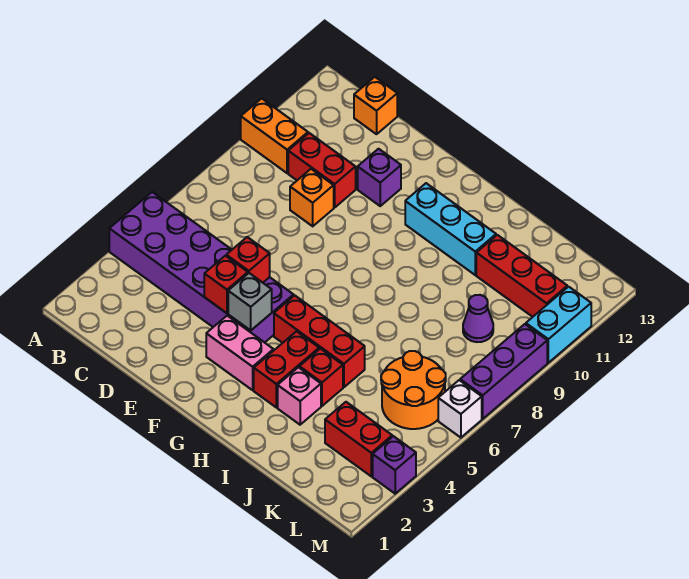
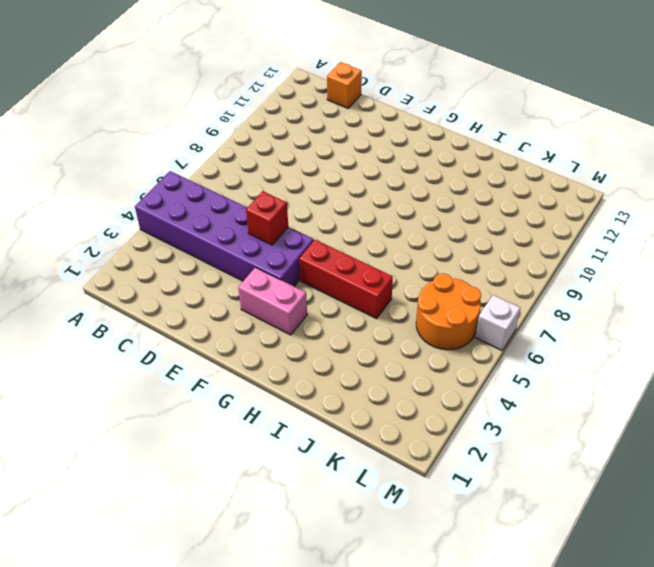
none -> orange brick A10:B10 level 1
none -> red brick C10:D10 level 1
none -> orange brick D9 level 1

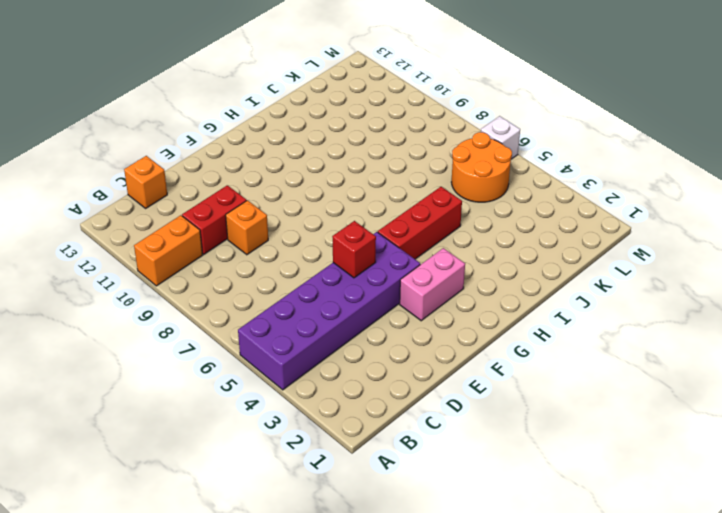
none -> purple brick E11 level 1
none -> cyan brick G11:I11 level 1
none -> red brick H3:H4 level 1

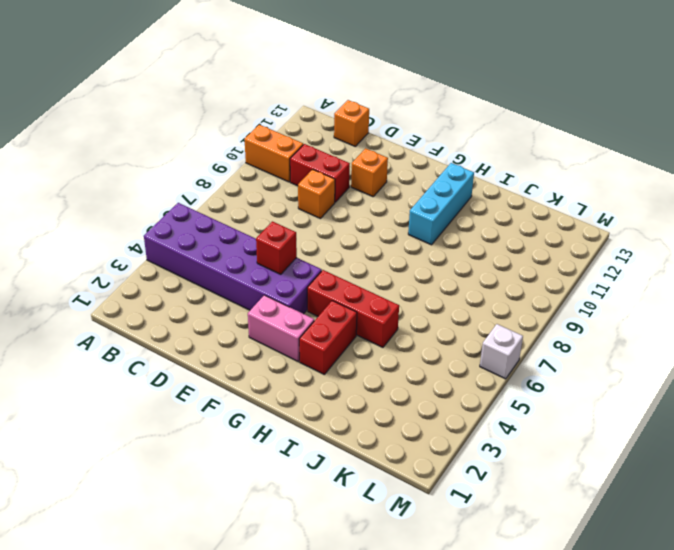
orange brick E11 level 1 -> purple brick E11 level 1
cyan brick H10:H12 level 1 -> cyan brick G11:I11 level 1
none -> pink brick I3 level 1
none -> red brick I4 level 1
none -> red brick J11:L11 level 1

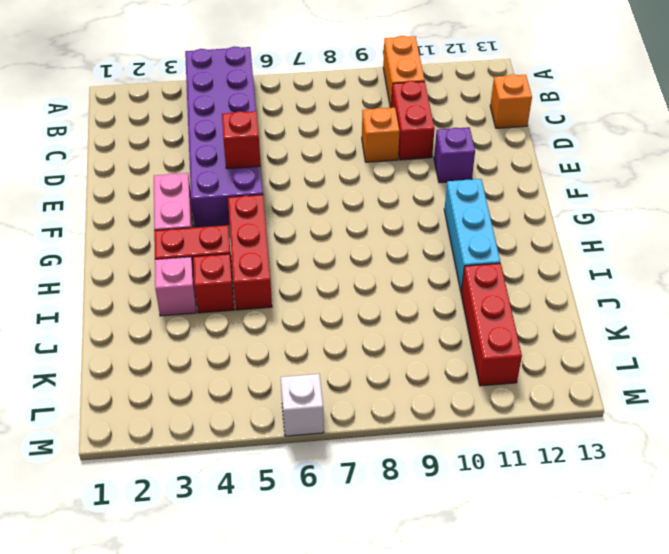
none -> red brick K3:L3 level 1
none -> orange round brick K5:L6 level 1
none -> purple cone K9 level 1

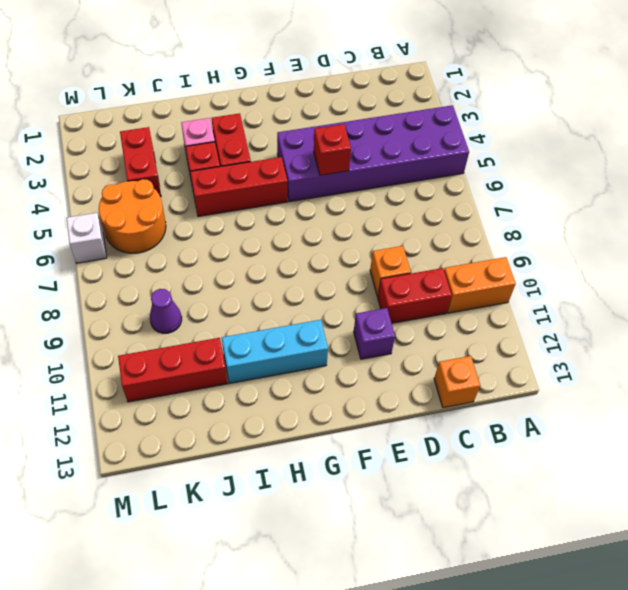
red brick K3:K4 level 1 -> red brick K3:L3 level 1
none -> pink brick F3:G3 level 1
none -> purple brick M3 level 1
none -> purple brick M7:M9 level 1

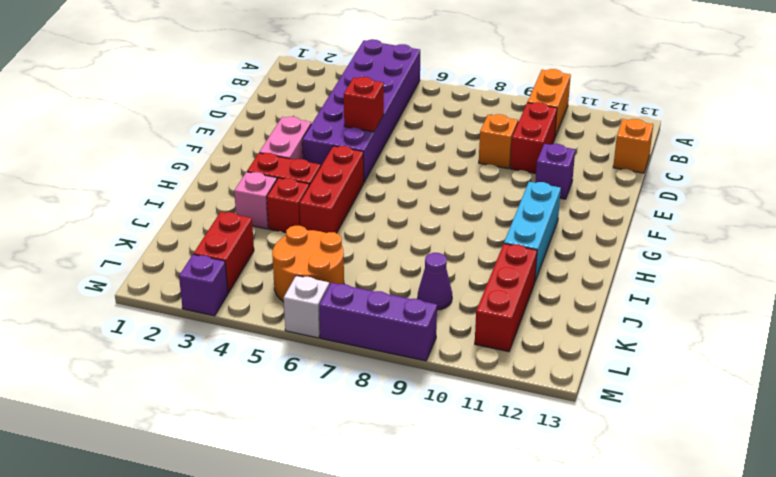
none -> cyan brick M10:M11 level 1
none -> red brick E4 level 2
none -> grey brick F4 level 2

